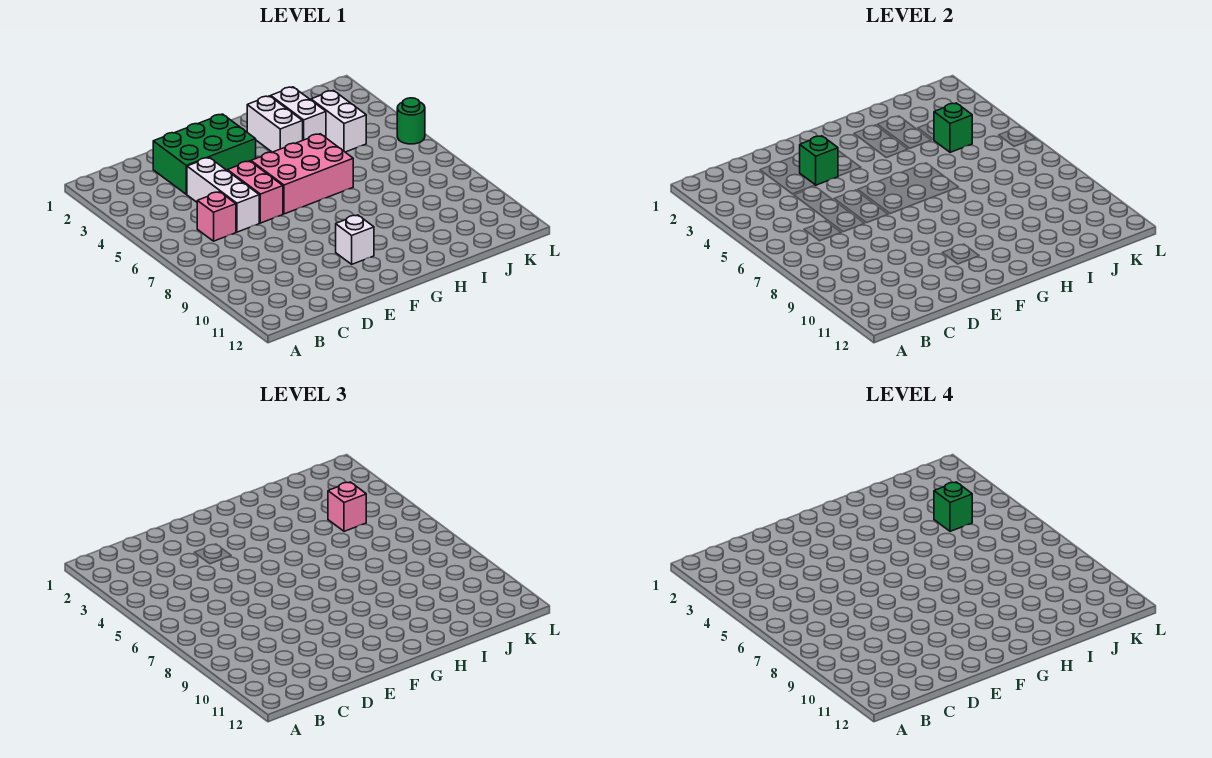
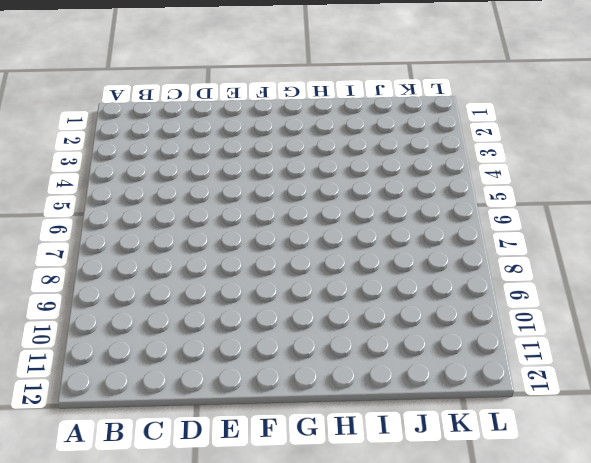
none -> pink brick C6 level 1
none -> green brick D2:F3 level 1
none -> white brick D4:D6 level 1

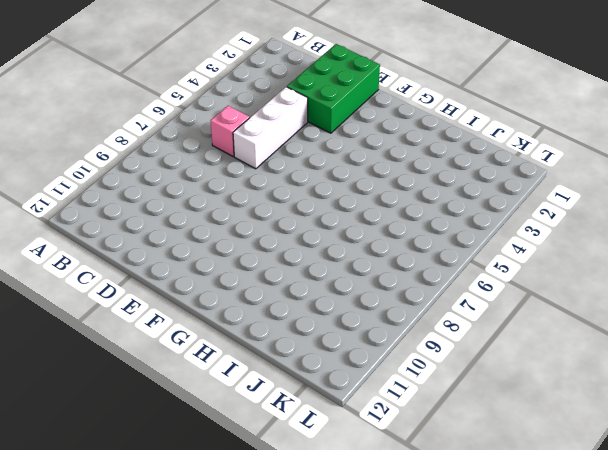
green brick D1:E3 level 1 -> green brick D2:F3 level 1
none -> pink brick E5:E6 level 1
none -> pink brick F5:H6 level 1
none -> white brick F10 level 1

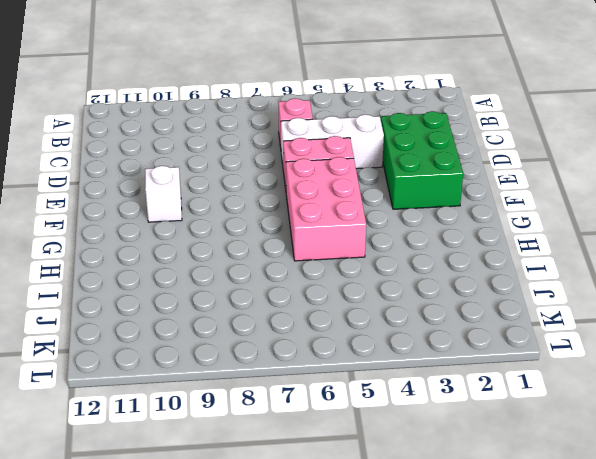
none -> white brick H2:H3 level 1
none -> white brick I2:I3 level 1
none -> white brick J3:J4 level 1

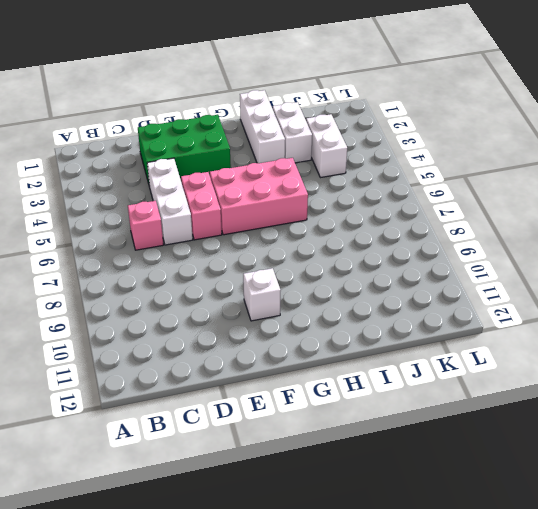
white brick H1:H3 level 1 -> white brick H2:H3 level 1
none -> green round brick L5 level 1
none -> green brick E3 level 2
none -> green brick J4 level 2

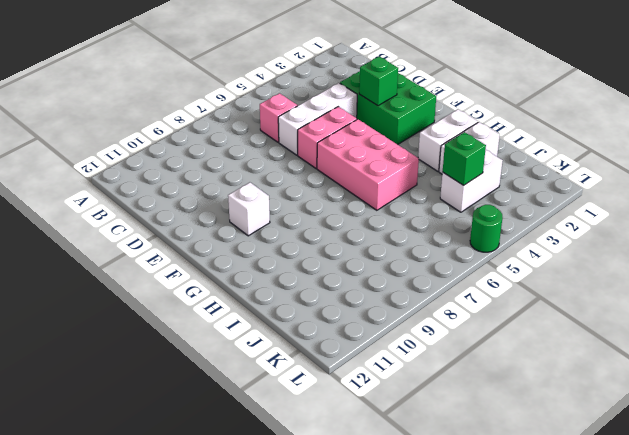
none -> pink brick J4 level 3
none -> green brick J4 level 4

